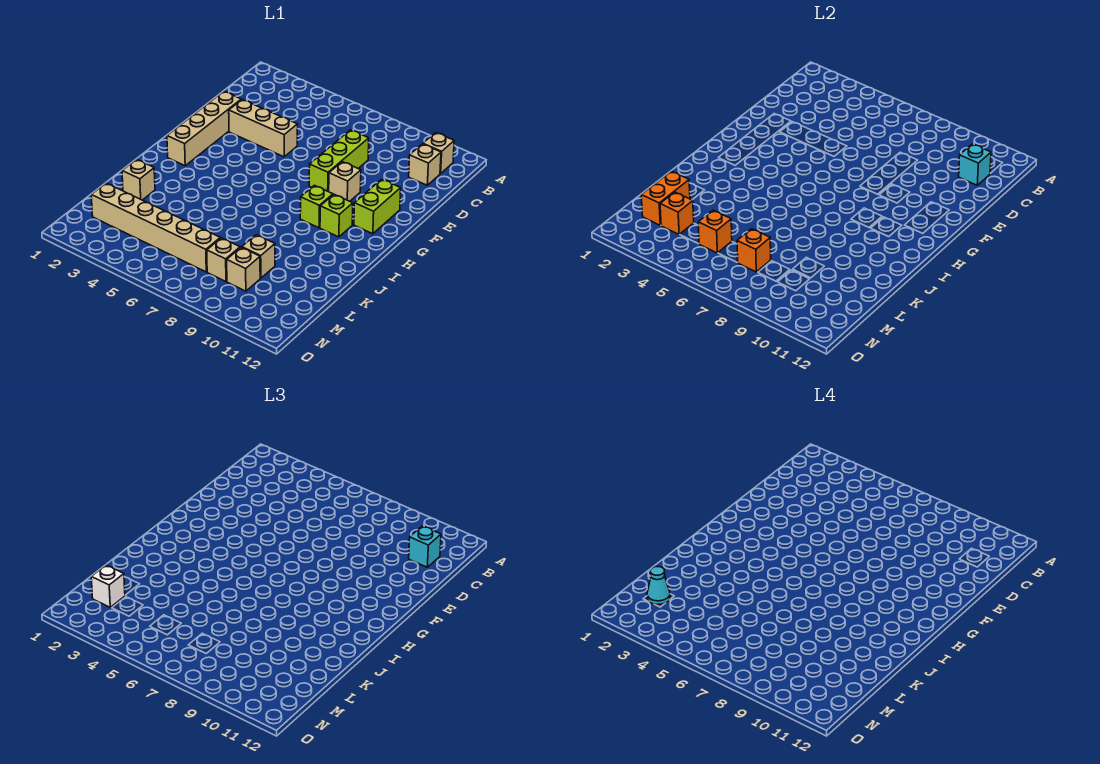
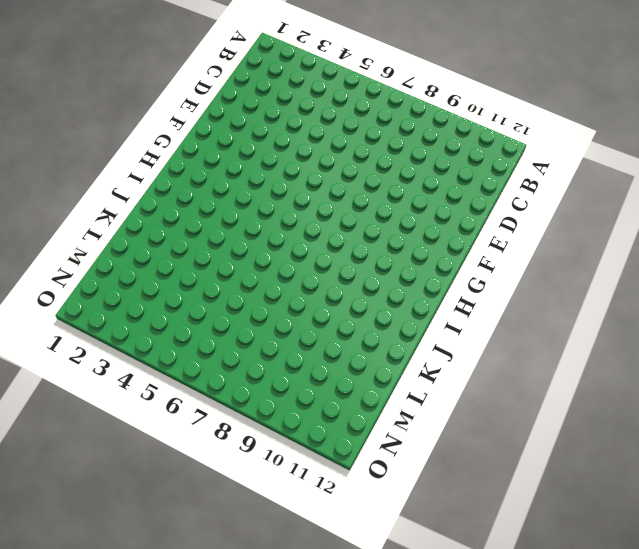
none -> tan brick B11 level 1
none -> tan brick C11 level 1
none -> lime brick D8:F8 level 1

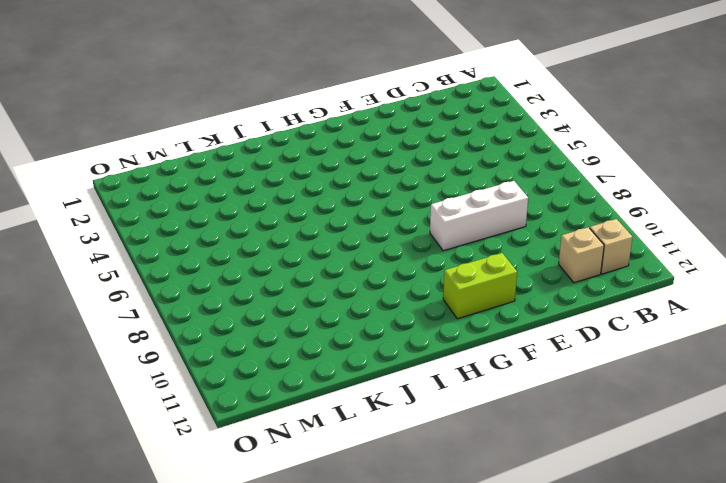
white brick D8:F8 level 1 -> lime brick D8:F8 level 1
none -> tan brick E2:H2 level 1
none -> tan brick E3:E5 level 1
none -> tan brick F9 level 1

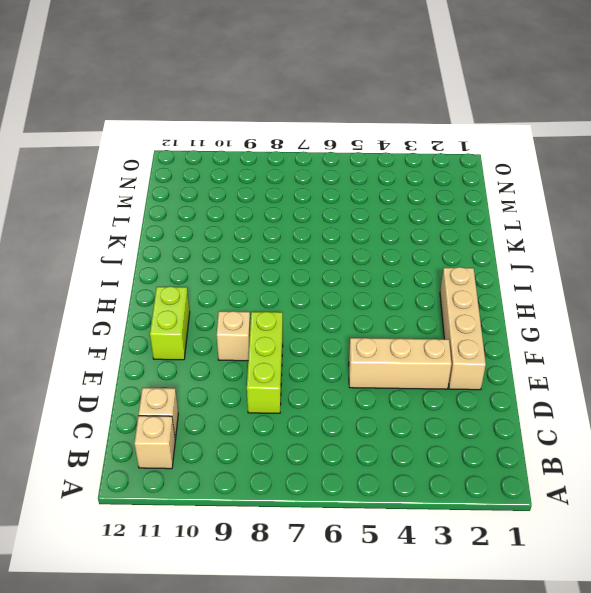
none -> lime brick H9 level 1
none -> lime brick H10 level 1
none -> tan brick K2 level 1

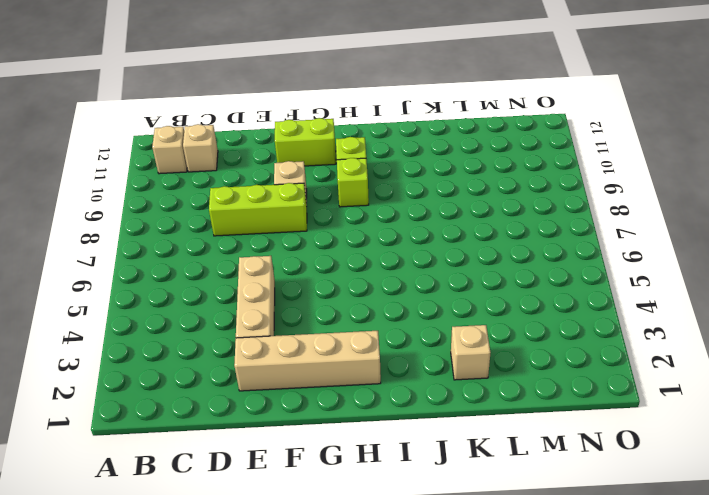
none -> tan brick L9 level 1
none -> tan brick M2:M7 level 1
none -> tan brick M8 level 1

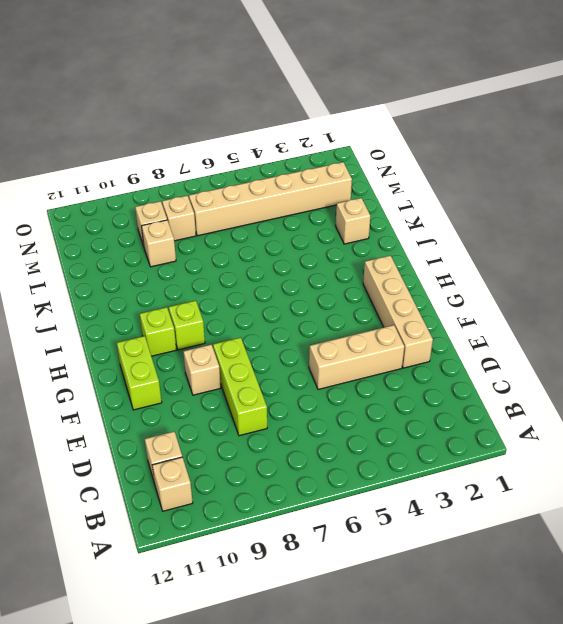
none -> cyan brick C11 level 2
none -> orange brick L2:M2 level 2
none -> orange brick M3 level 2

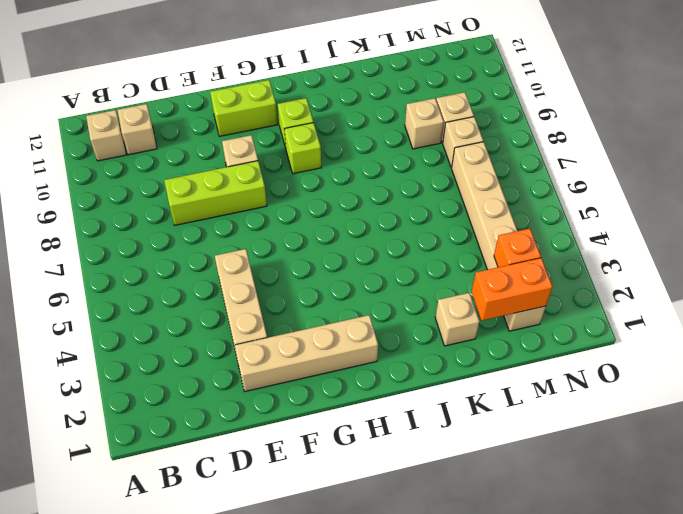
none -> cyan brick C11 level 2
none -> orange brick M5 level 2
none -> orange brick M7 level 2

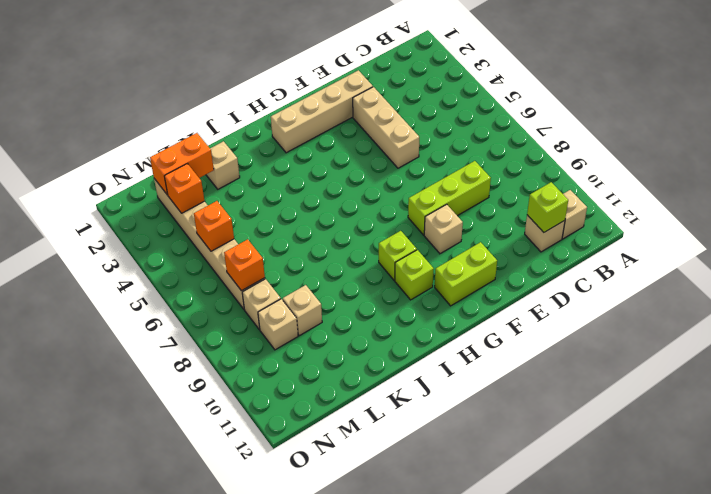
lime brick C11 level 2 -> cyan brick C11 level 2
none -> cyan brick C11 level 3
none -> white brick M2 level 3
none -> cyan cone M2 level 4

